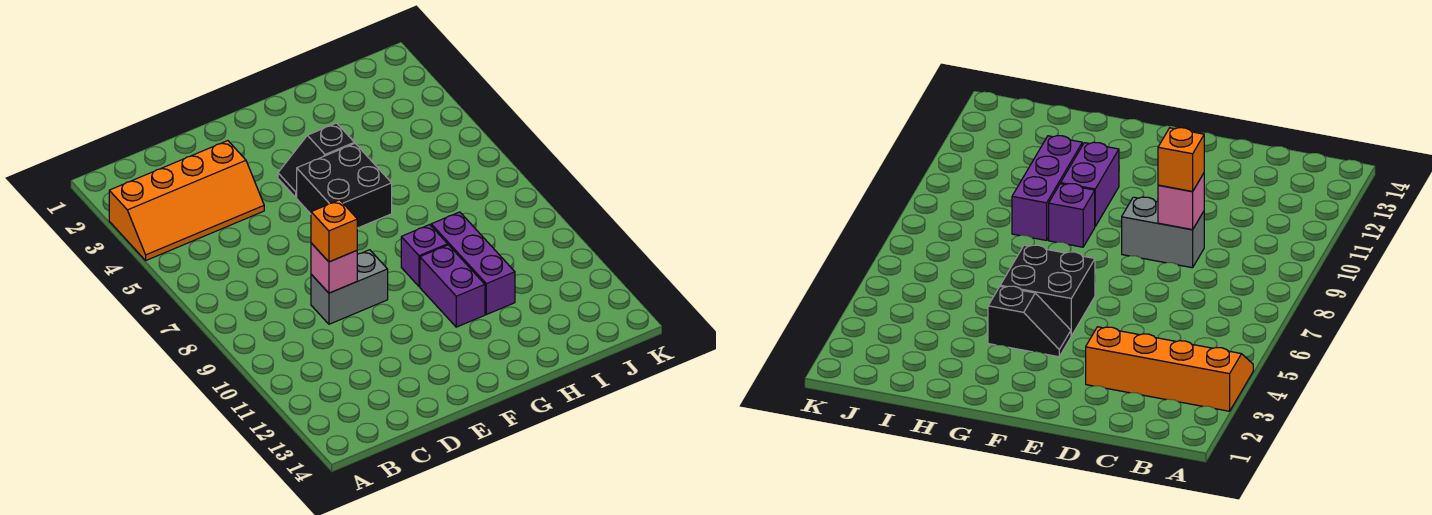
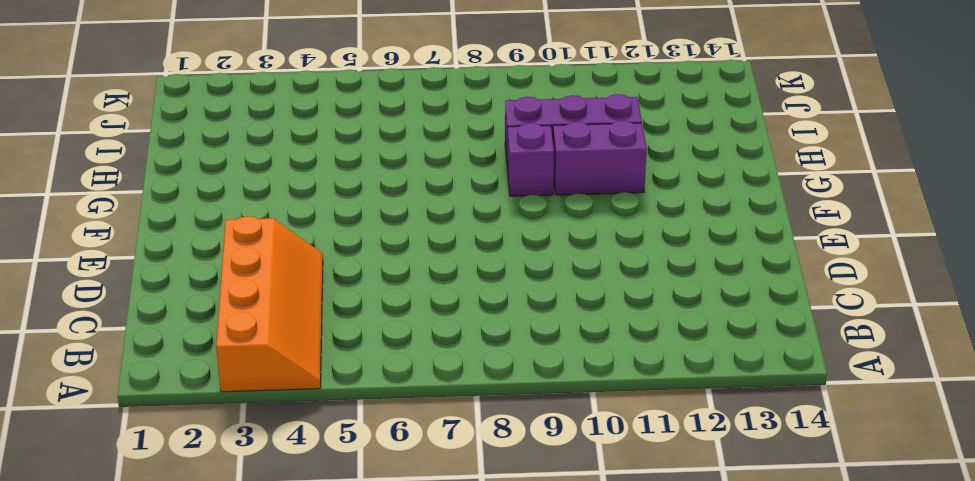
none -> grey brick D9:E9 level 1
none -> black slope F4:G4 level 1 top G

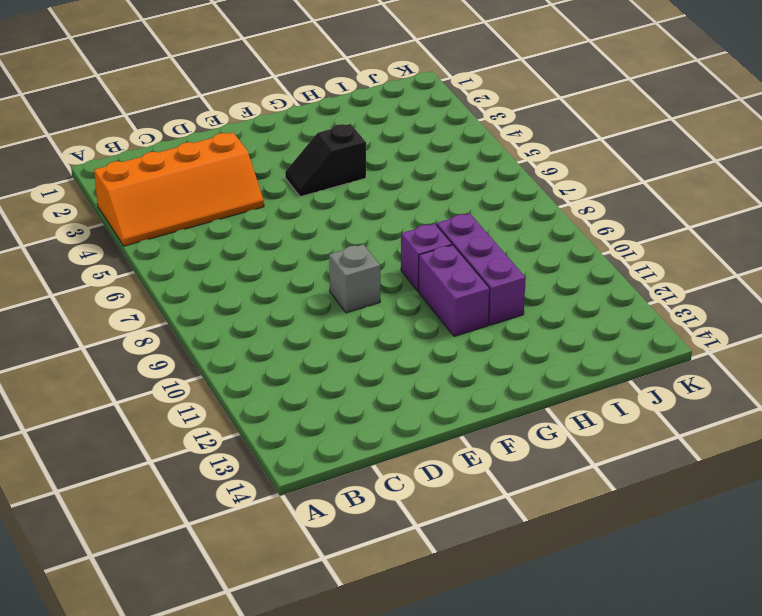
grey brick E9 level 1 -> grey brick D9:E9 level 1
none -> black brick F5:G6 level 1
none -> pink brick D9 level 2

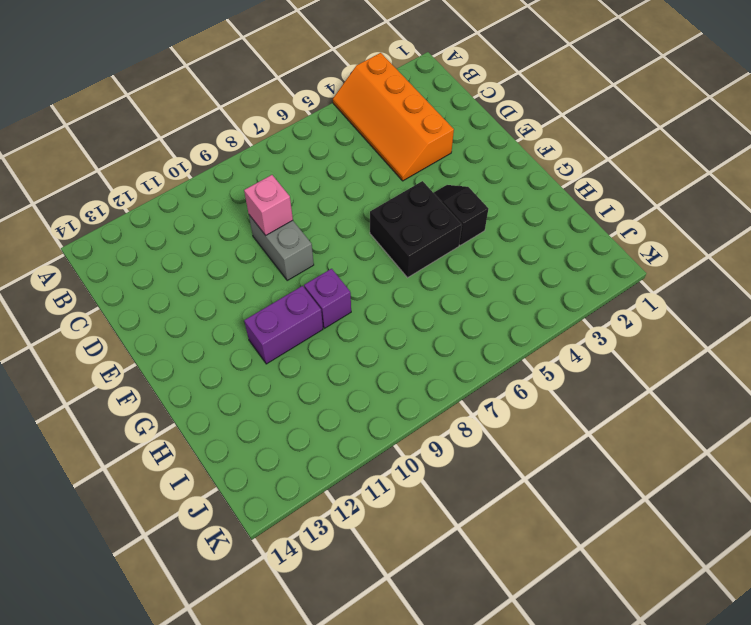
none -> purple brick H9:H11 level 1
none -> orange brick D9 level 3

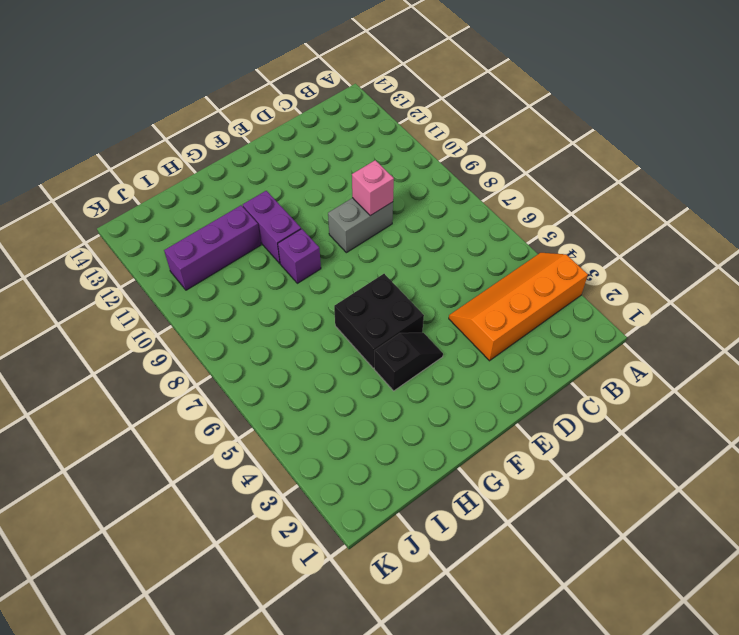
purple brick H11:J11 level 1 -> purple brick H9:H11 level 1
none -> orange brick D9 level 3

